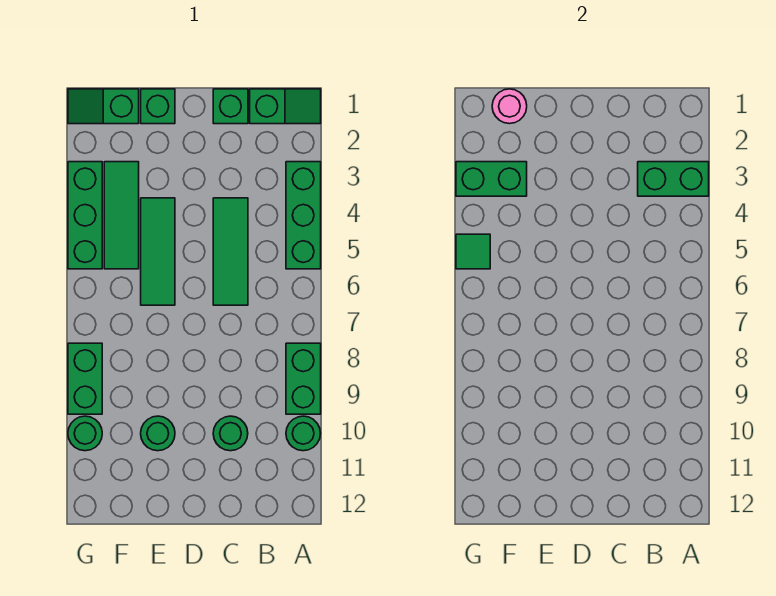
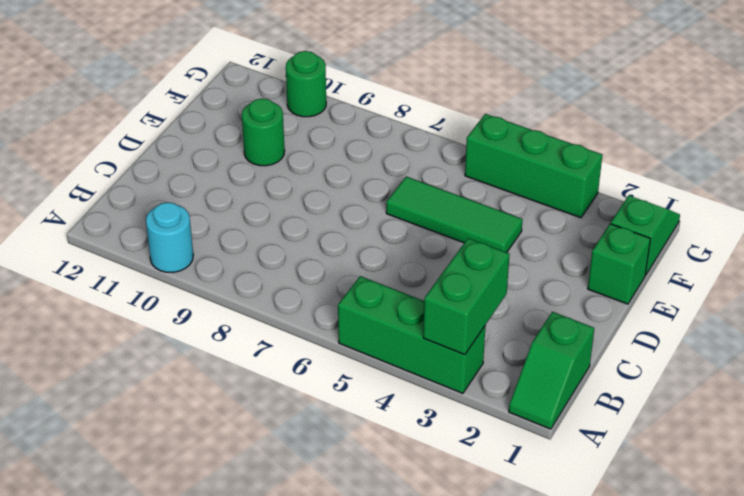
cyan round brick A10 level 1 -> green round brick A10 level 1
none -> green brick A8:A9 level 1
none -> green brick C1 level 1
none -> green tile C4:C6 level 1

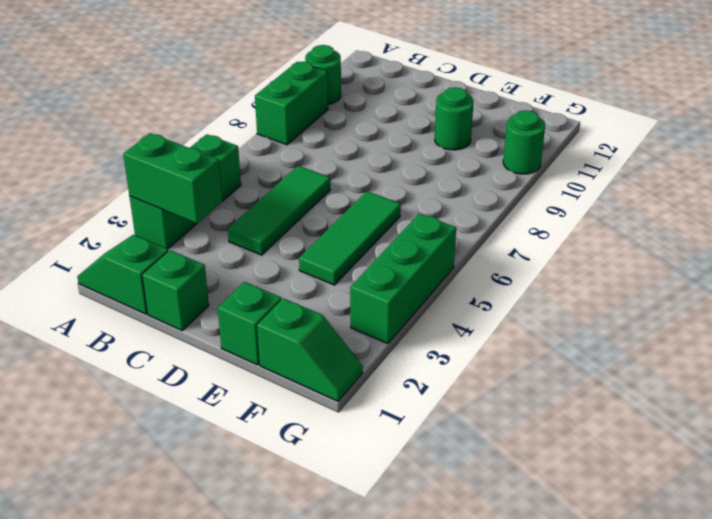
none -> green round brick C10 level 1
none -> green tile F3:F5 level 1
none -> green brick G8:G9 level 1

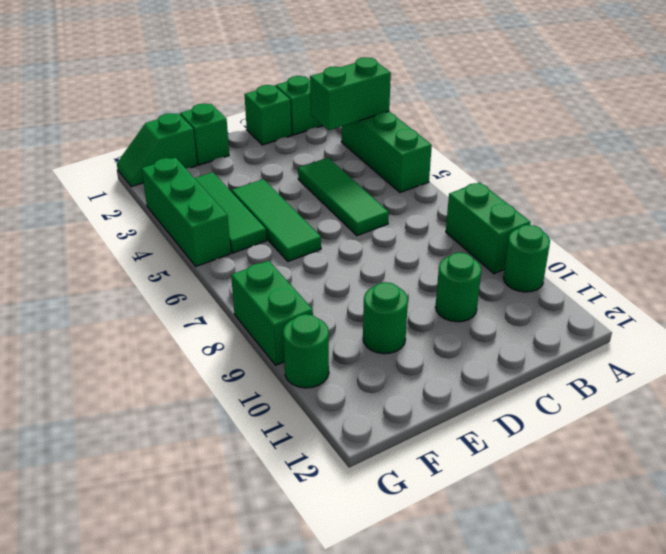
none -> pink round brick F1 level 2
none -> green brick F3:G3 level 2
none -> green tile G5 level 2

